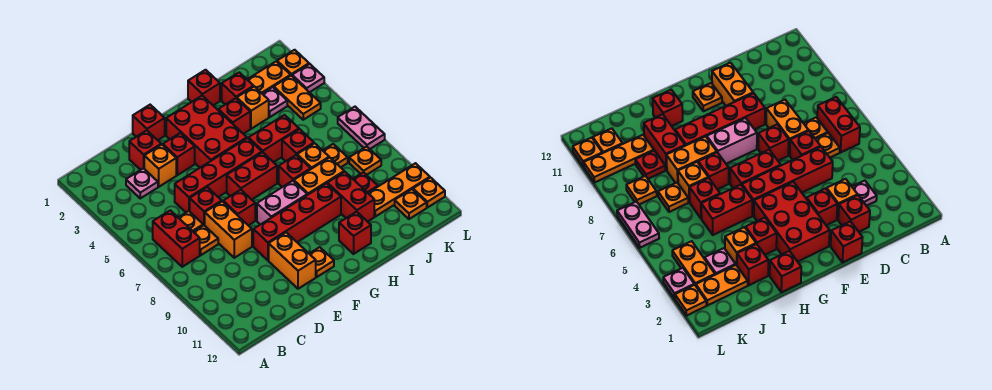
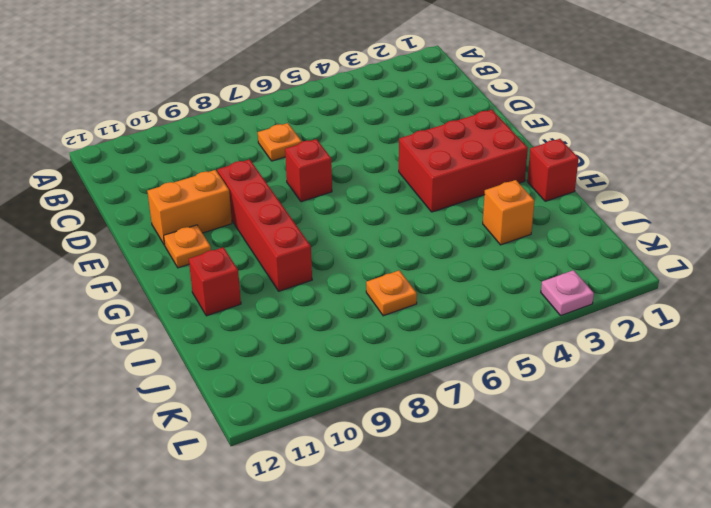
none -> red brick B6:B7 level 1
none -> pink plate C3 level 1
none -> orange plate C6 level 1
none -> red brick D2 level 1

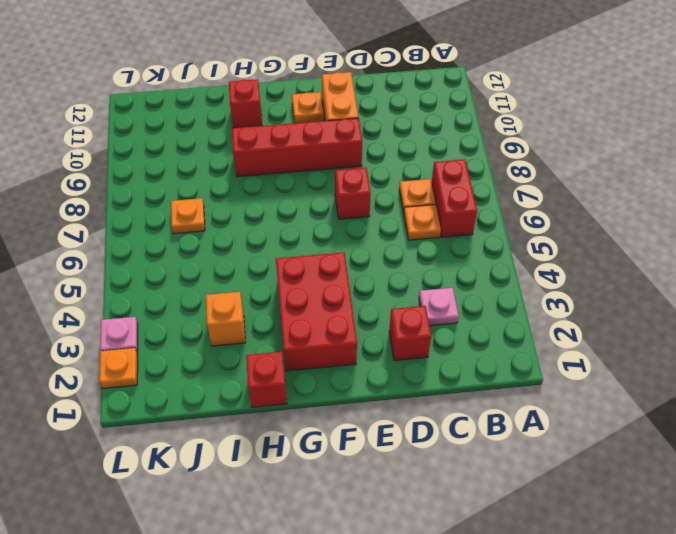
none -> orange brick D3 level 1
none -> red brick D5:G5 level 1
none -> red brick D6 level 1
none -> orange brick D7:D8 level 1

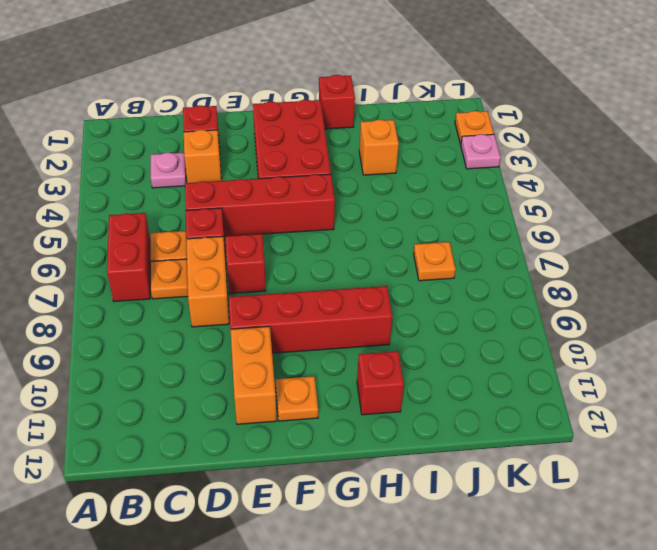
none -> red brick E1 level 1
none -> red brick E3 level 1
none -> red brick F6:G6 level 1
none -> pink brick F8:G8 level 1

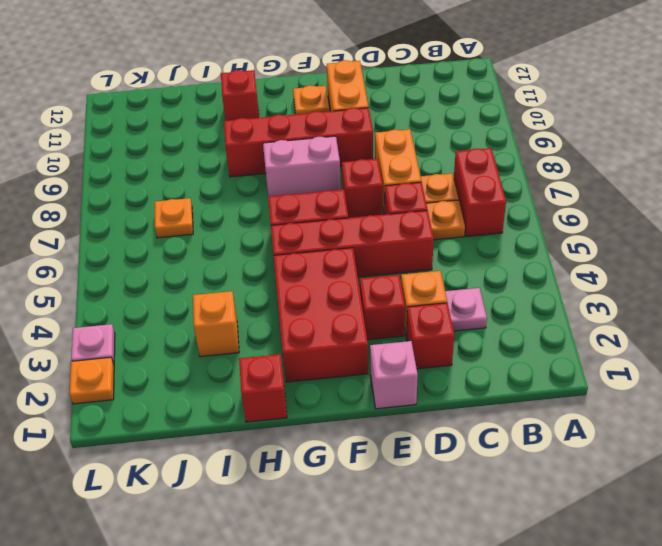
pink brick E1 level 1 -> red brick E1 level 1
none -> red brick H3 level 1
none -> red brick H5:I5 level 1
none -> red brick H7 level 1
none -> orange brick H8:I8 level 1

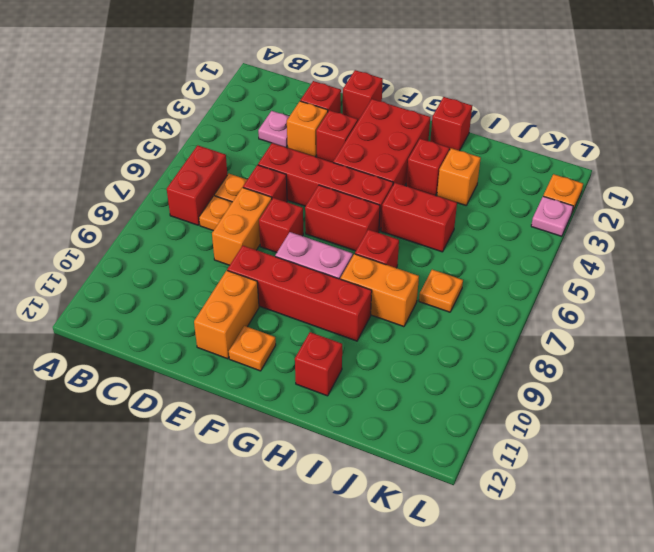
none -> red brick I2 level 1
none -> red brick I6 level 1
none -> orange brick I7 level 1
none -> red brick I9:I10 level 1

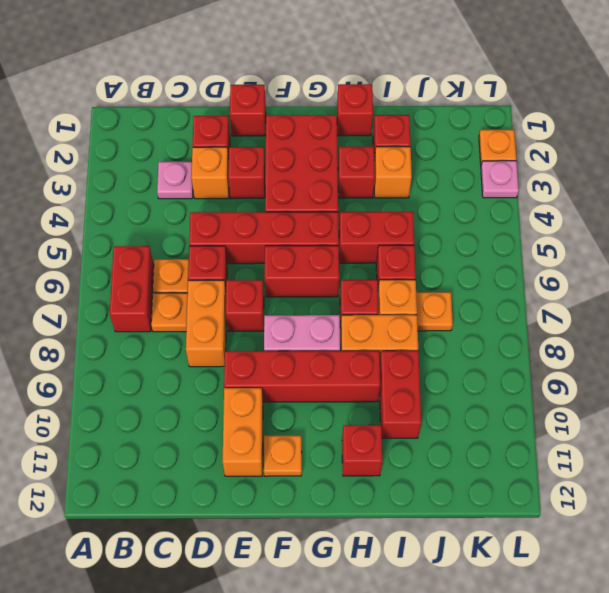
none -> orange plate J2:K2 level 1
none -> pink plate J3 level 1
none -> red plate J9 level 1
none -> orange plate J10:L10 level 1

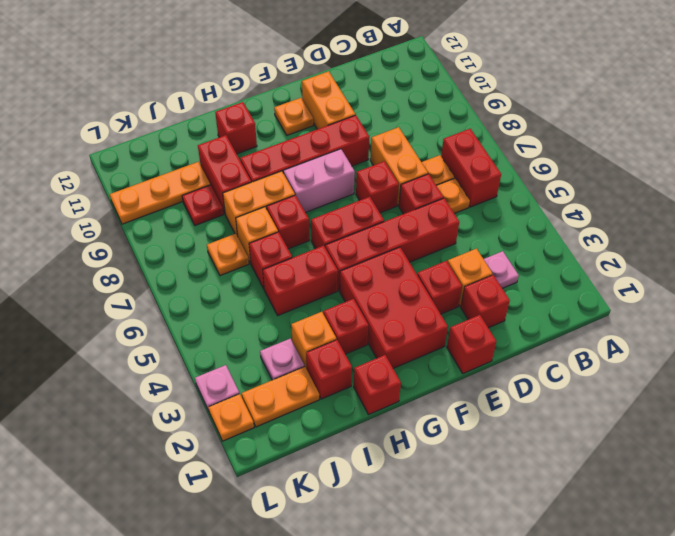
none -> orange plate K3:K4 level 1
none -> orange plate K8 level 1
none -> orange plate K11 level 1
none -> pink plate L6:L7 level 1

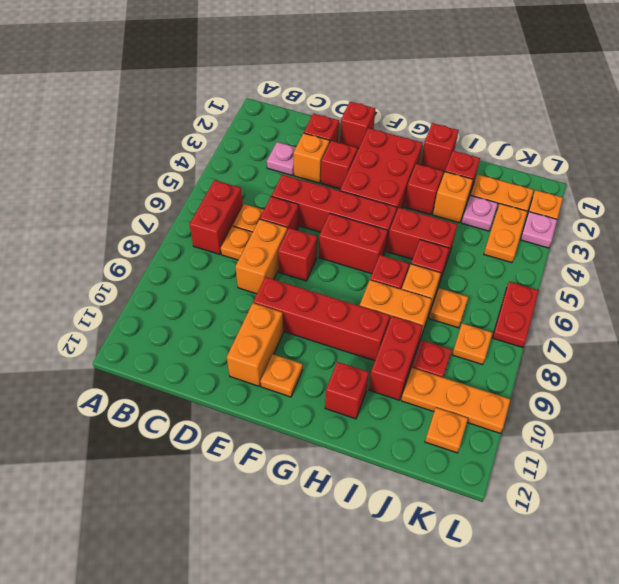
red plate L6:L7 level 1 -> pink plate L6:L7 level 1
none -> pink brick F8:G8 level 1
none -> orange plate L11 level 1

